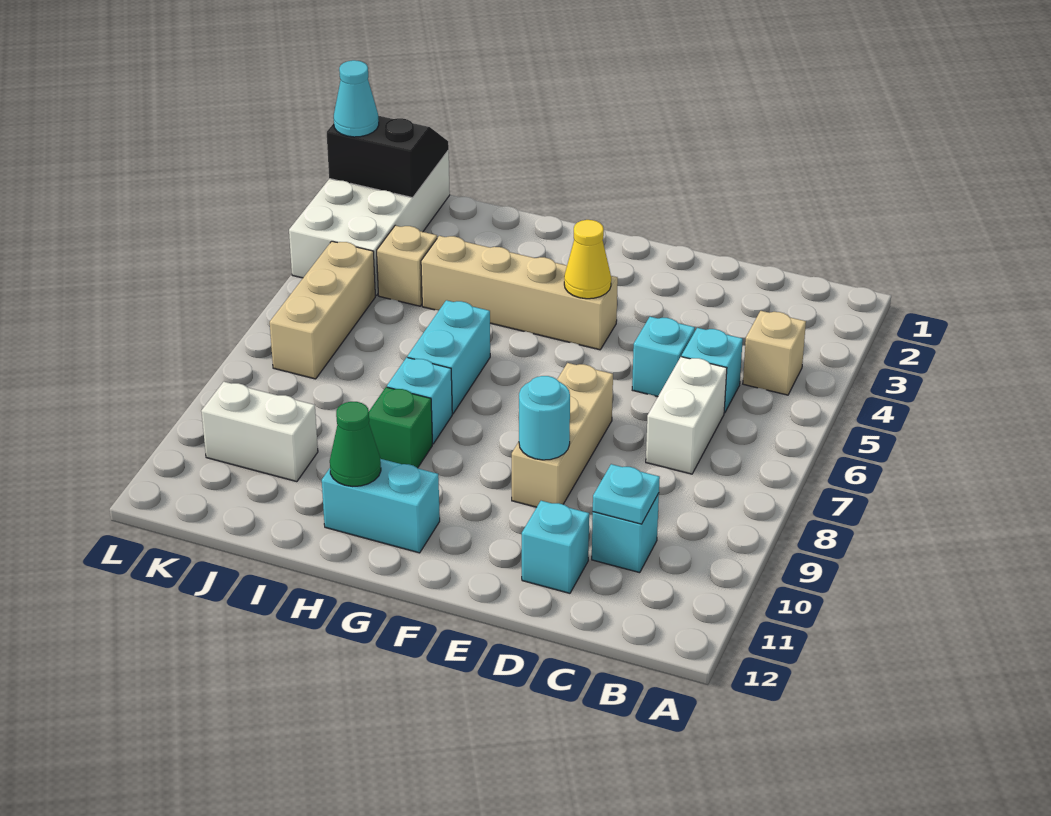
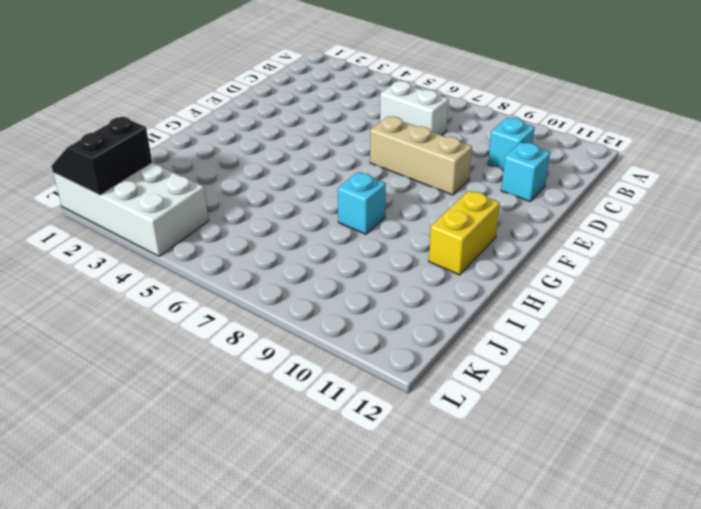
yellow brick G11:H11 level 1 -> cyan brick G11:H11 level 1
none -> tan brick B4 level 1
none -> cyan brick C5 level 1
none -> cyan brick D5 level 1

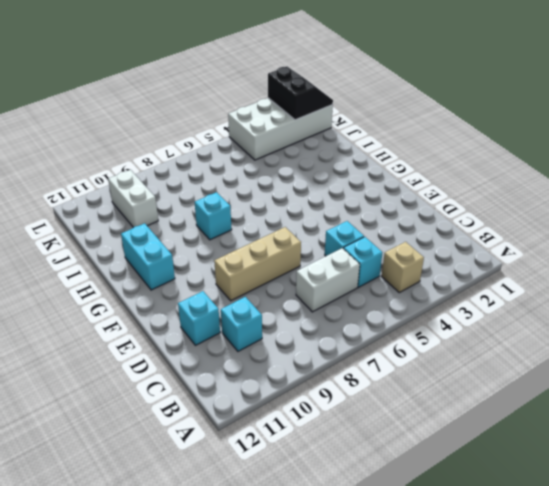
none -> tan brick F4:I4 level 1
none -> cyan brick H6:H7 level 1
none -> green brick H9 level 1

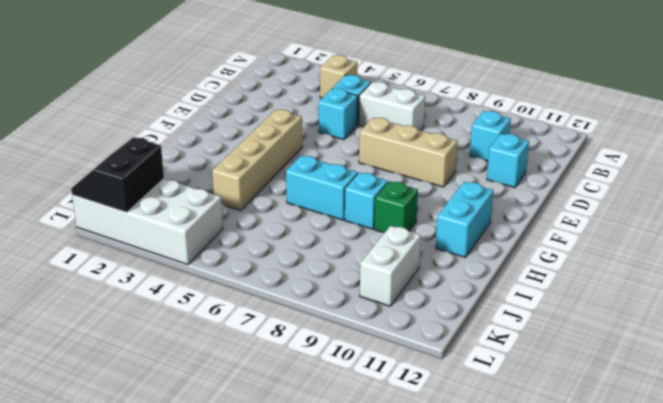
none -> tan brick J4 level 1
none -> tan brick K5:K7 level 1
none -> cyan plate C10 level 2

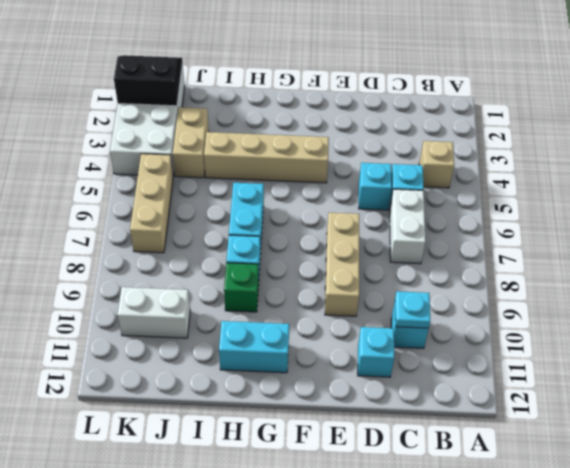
tan brick J3:J4 level 1 -> tan brick J4 level 1
none -> cyan round brick E9 level 2
none -> yellow cone F4 level 2
none -> green cone H11 level 2

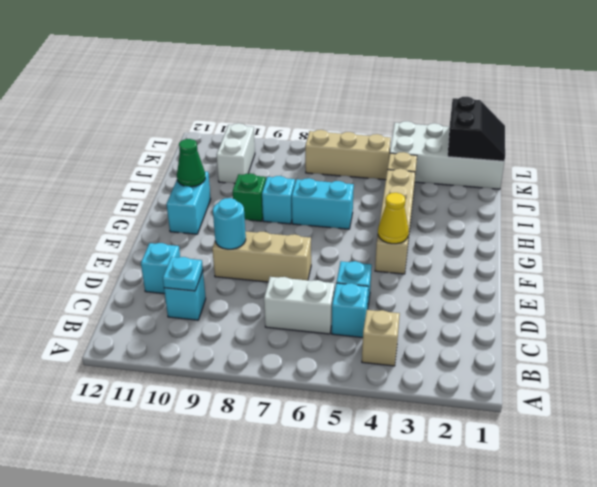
none -> cyan cone L2 level 3

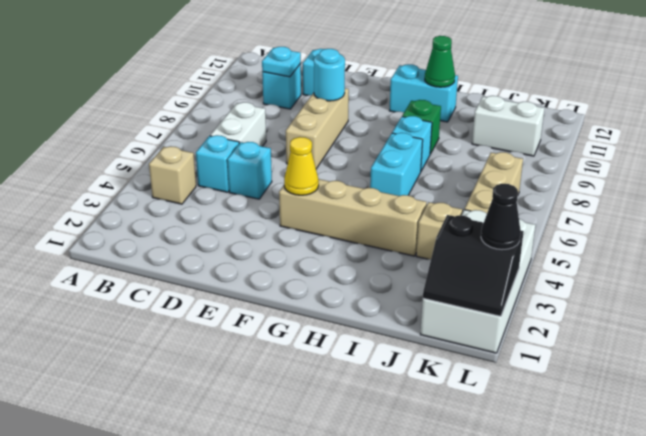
black cone L2 level 3 -> cyan cone L2 level 3

